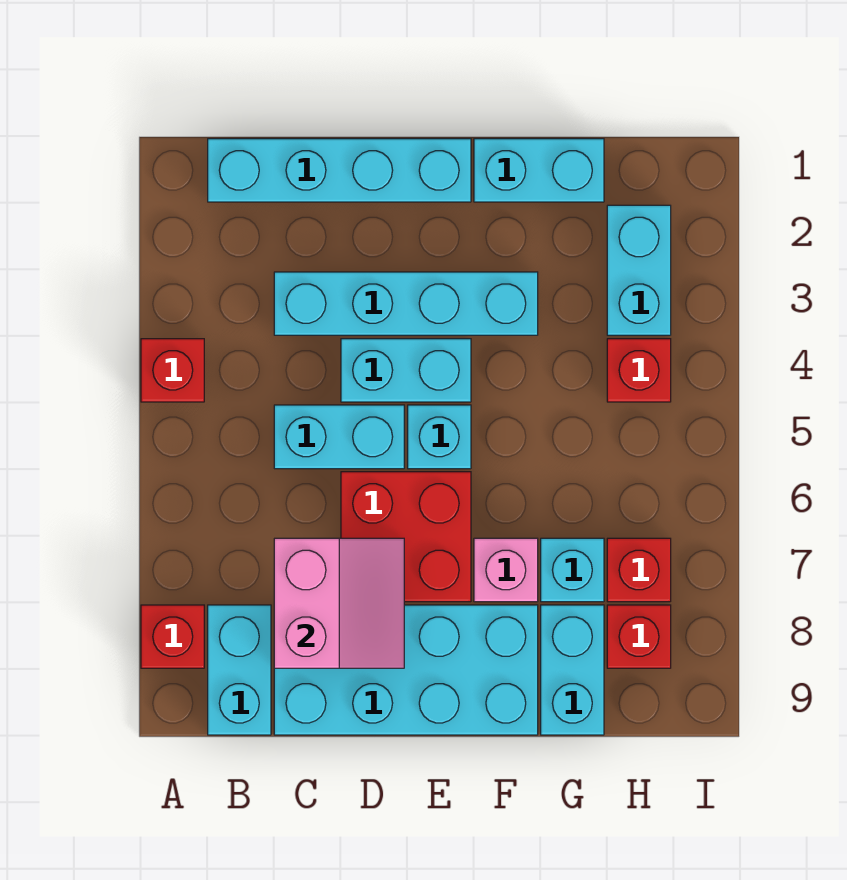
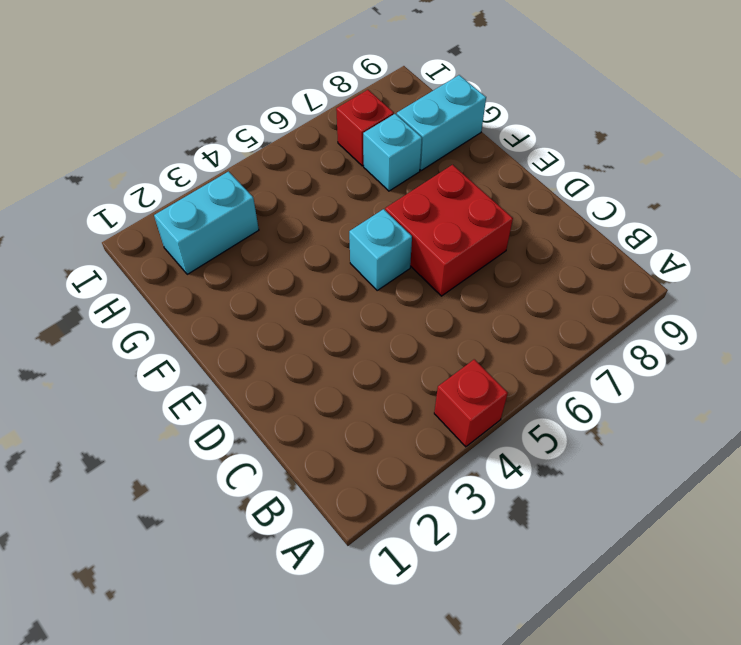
none -> red brick A8 level 1
none -> cyan brick B1:E1 level 1
none -> cyan brick B8:B9 level 1

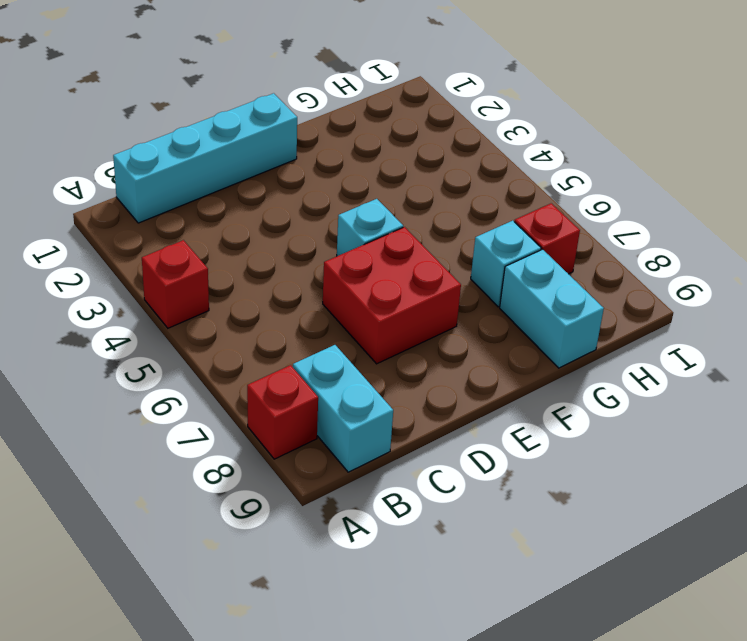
none -> cyan brick C3:F3 level 1
none -> cyan brick C5:D5 level 1
none -> cyan brick C8:F9 level 1

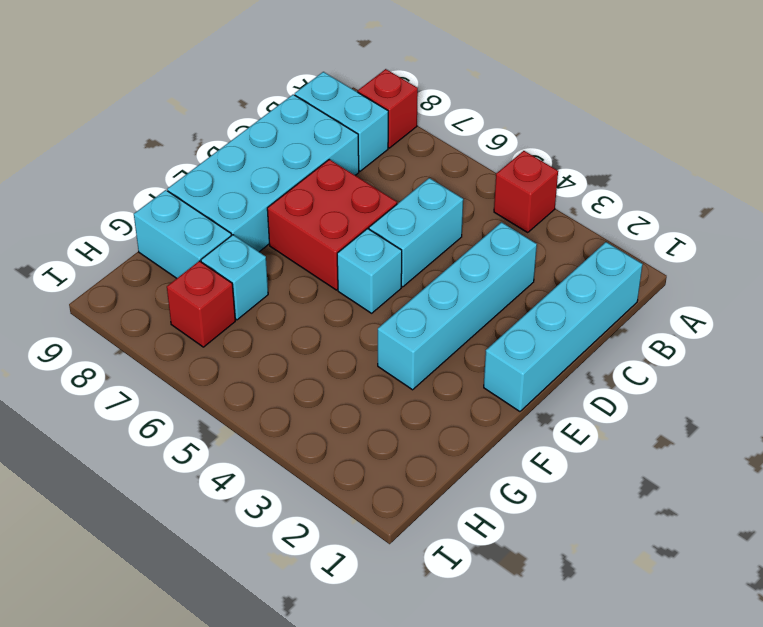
none -> cyan brick D4:E4 level 1
none -> cyan brick F1:G1 level 1
none -> pink brick F7 level 1

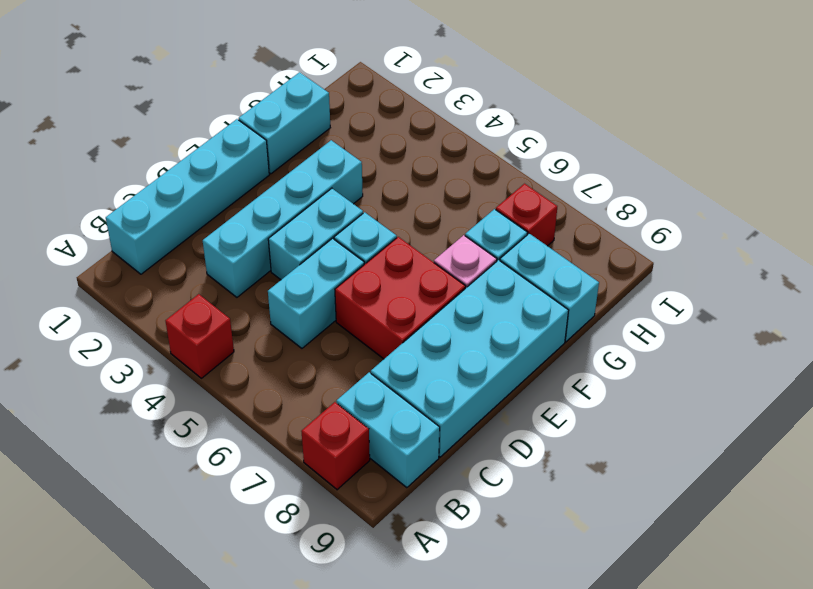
none -> cyan brick H2:H3 level 1
none -> red brick H4 level 1
none -> red brick H8 level 1

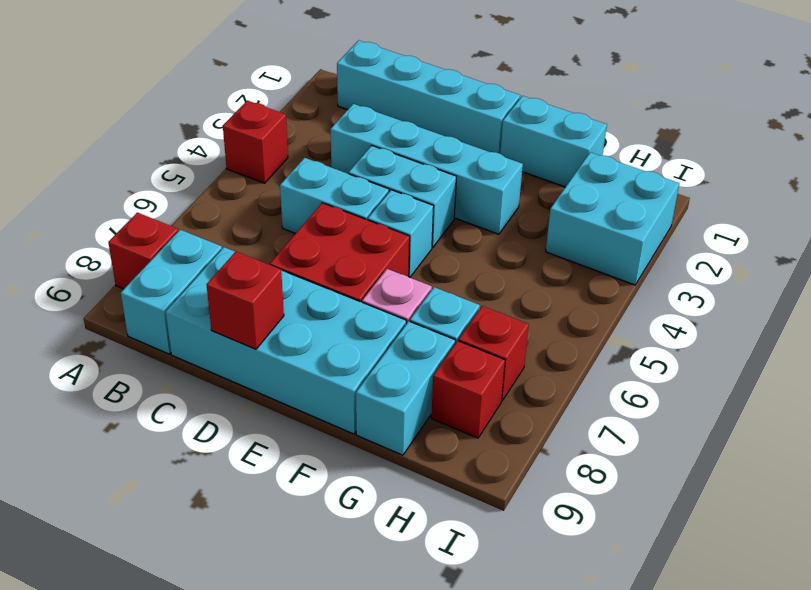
red brick D9 level 2 -> red brick H4 level 1
cyan brick H2:I3 level 1 -> cyan brick H2:H3 level 1
none -> pink slope C7:D8 level 2 top C

